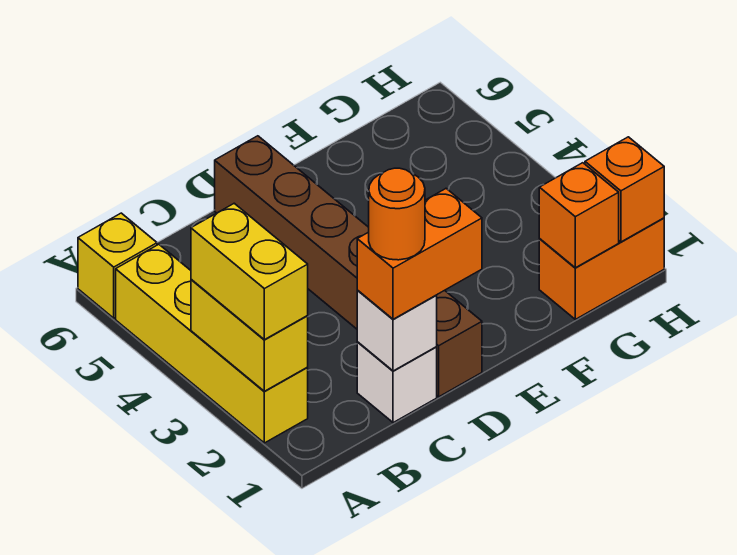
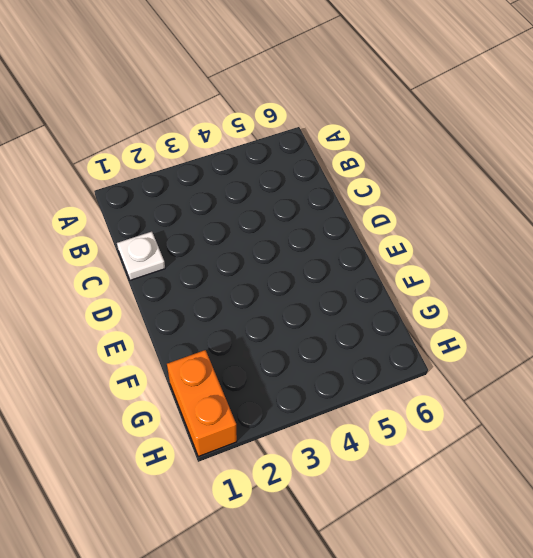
white plate C1 level 1 -> white brick C1 level 1
none -> yellow brick A2:A5 level 1
none -> yellow brick A6 level 1
none -> brown brick D1:D6 level 1

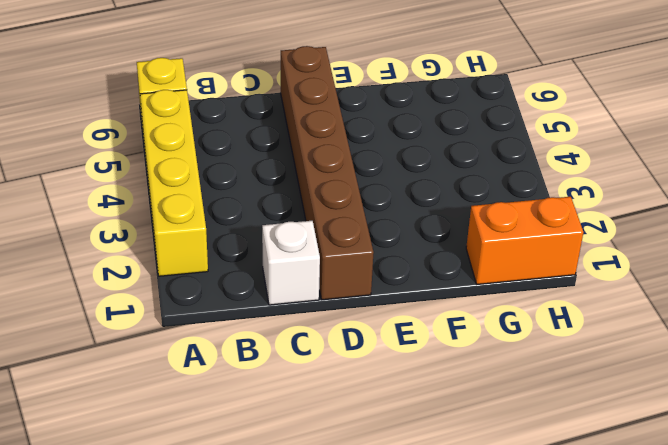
none -> yellow brick A2:A3 level 2
none -> white brick C1 level 2
none -> orange brick G1 level 2

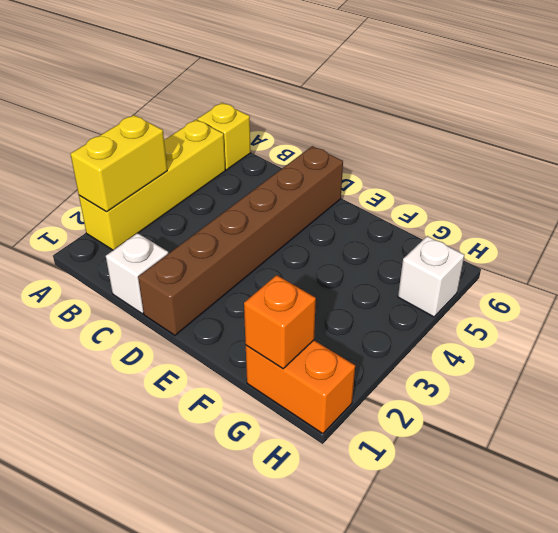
white brick H5 level 1 -> white brick C1 level 2
none -> orange brick H1 level 2
none -> yellow brick A2:A3 level 3
none -> orange brick C1:D1 level 3

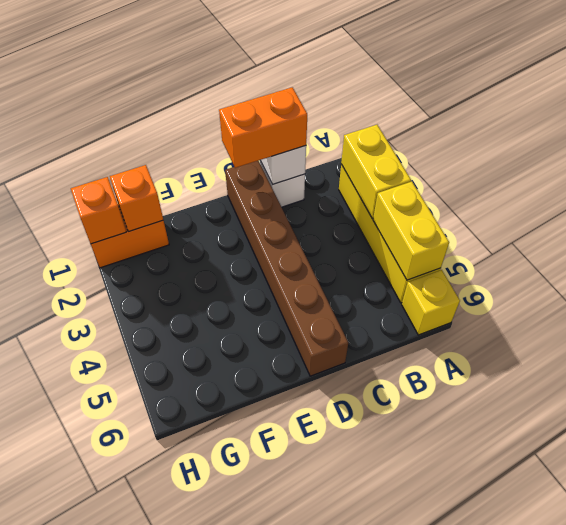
yellow brick A4:A5 level 2 -> yellow brick A2:A3 level 3
none -> orange round brick C1 level 4

